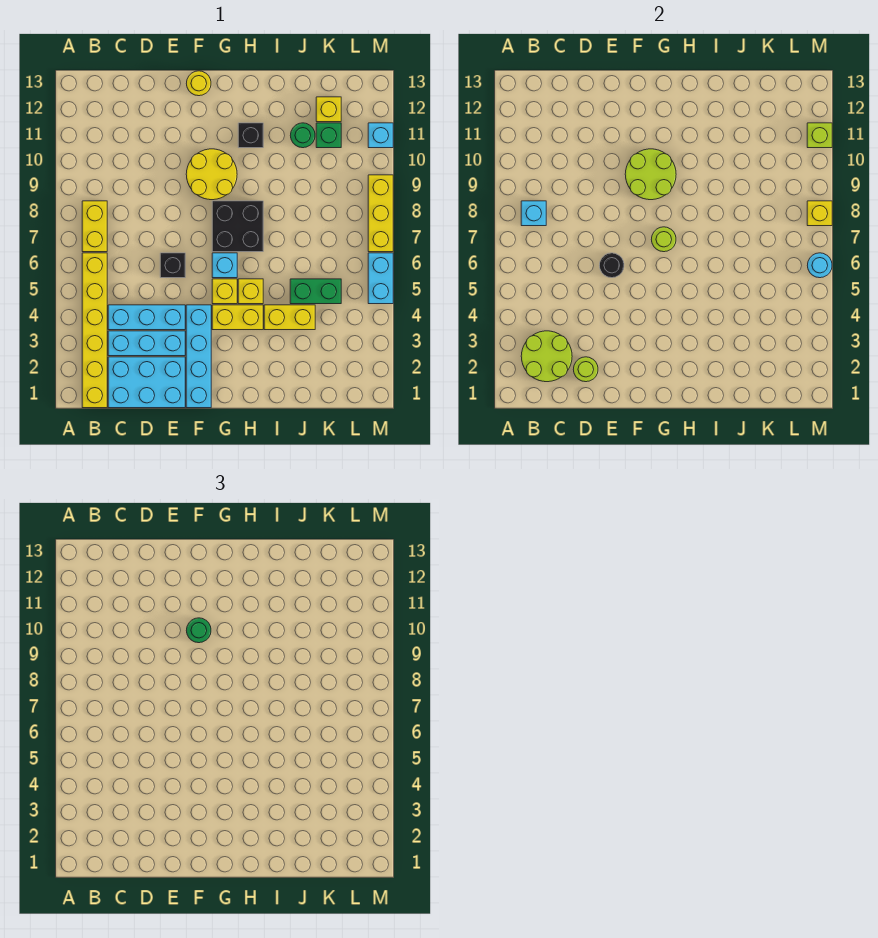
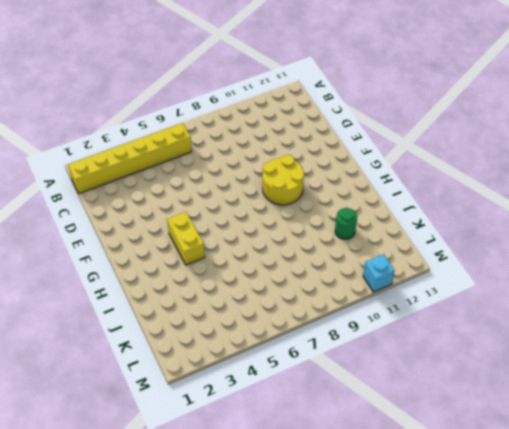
none -> yellow brick B7:B8 level 1
none -> cyan brick C1:E2 level 1
none -> cyan brick C3:E3 level 1
none -> cyan brick C4:E4 level 1

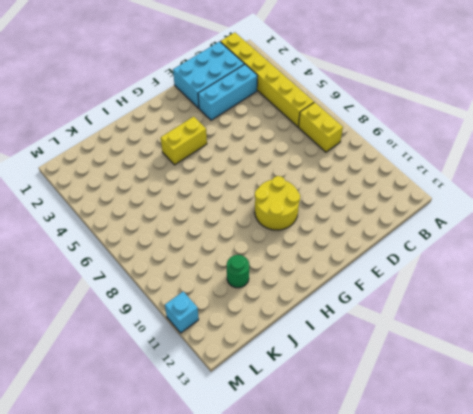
none -> cyan brick C4:E4 level 1
none -> black brick E6 level 1
none -> cyan brick F1:F4 level 1
none -> yellow round brick F13 level 1

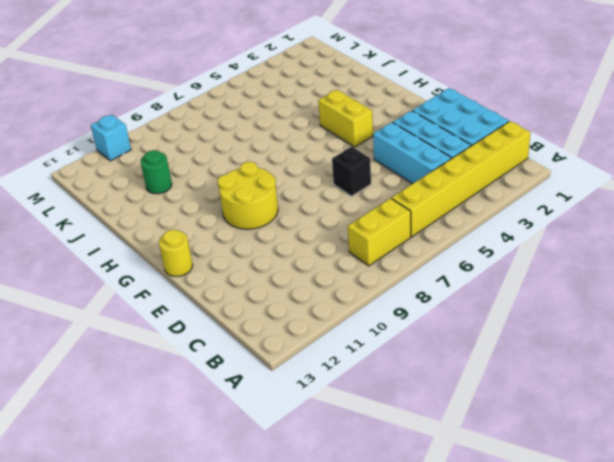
none -> cyan brick F1:F4 level 1
none -> yellow brick G5 level 1
none -> cyan brick G6 level 1
none -> black brick G7:H8 level 1

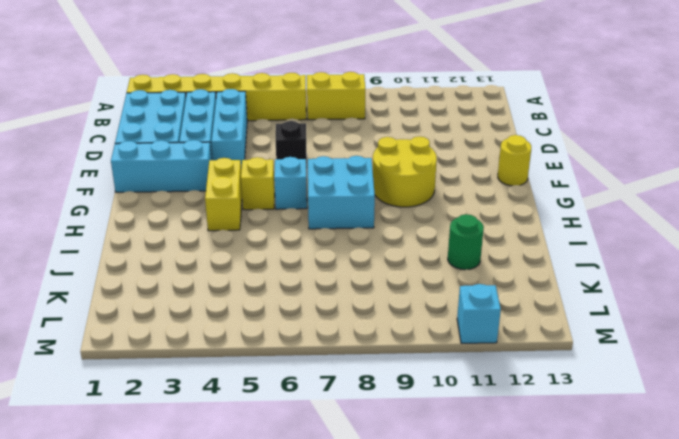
cyan brick F1:F3 level 1 -> cyan brick F1:F4 level 1
cyan brick G7:H8 level 1 -> black brick G7:H8 level 1
none -> yellow brick H5 level 1
none -> black brick H11 level 1
none -> yellow brick I4:J4 level 1
none -> green brick J5:K5 level 1

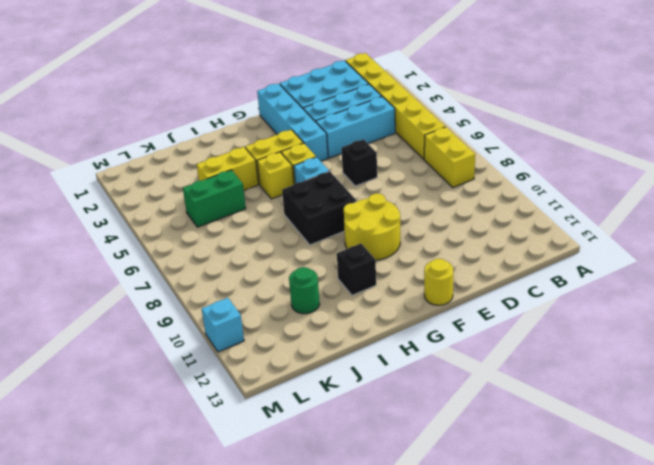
none -> green brick K11 level 1
none -> yellow brick K12 level 1
none -> cyan brick M5:M6 level 1
none -> yellow brick M7:M9 level 1

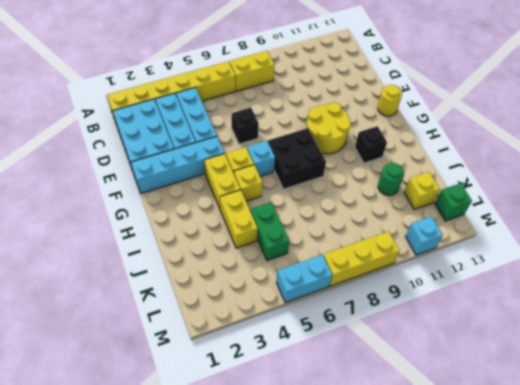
green brick L13 level 1 -> green brick K11 level 1
none -> lime round brick B2:C3 level 2
none -> cyan brick B8 level 2
none -> lime round brick D2 level 2
none -> black round brick E6 level 2

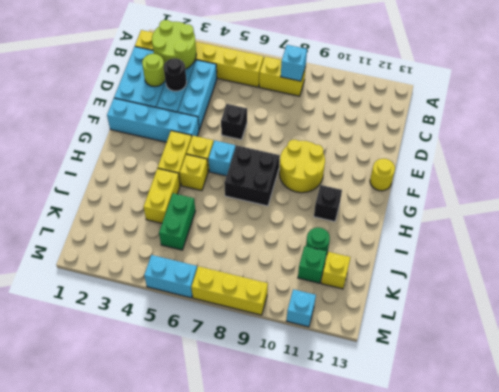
black round brick D3 level 2 -> black round brick E6 level 2
none -> lime round brick F9:G10 level 2
none -> lime round brick G7 level 2
none -> cyan round brick M6 level 2
none -> yellow brick M8 level 2

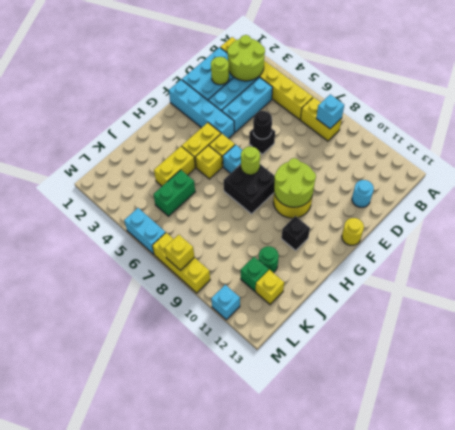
cyan round brick D12 level 1 -> cyan round brick M6 level 2
none -> lime brick M11 level 2
none -> green round brick F10 level 3

